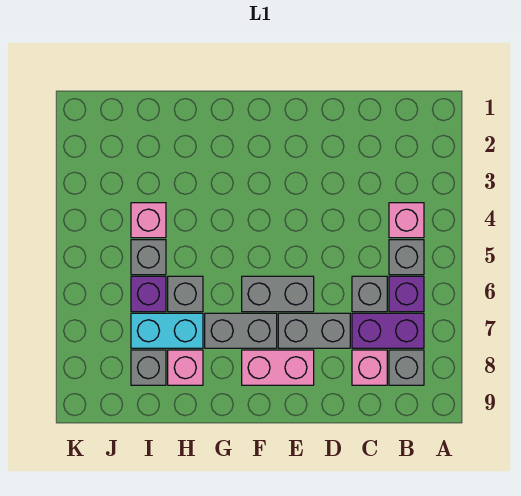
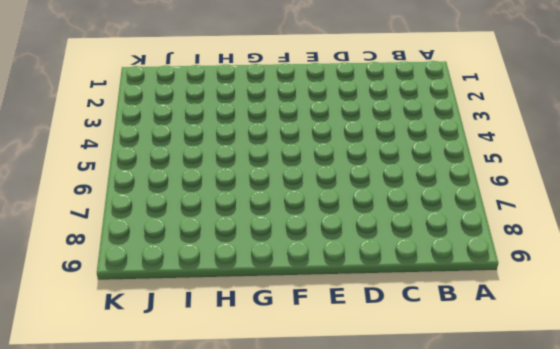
none -> pink brick B4 level 1
none -> grey brick B5 level 1
none -> purple brick B6 level 1

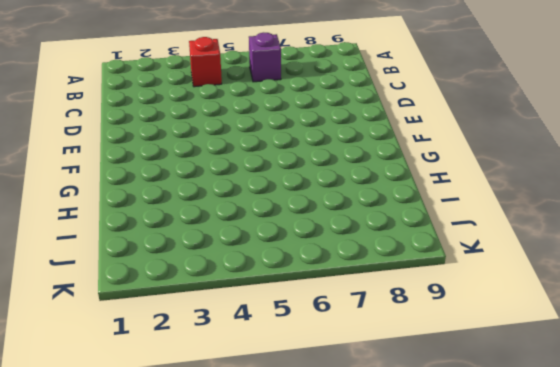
red brick B4 level 1 -> pink brick B4 level 1
none -> grey brick B5 level 1
none -> purple brick B7:C7 level 1
none -> grey brick B8 level 1

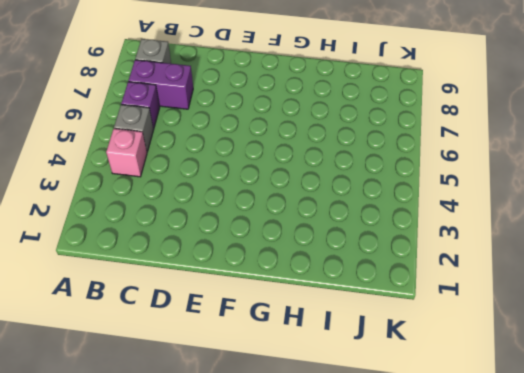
none -> grey brick C6 level 1
none -> pink brick C8 level 1
none -> grey brick D7:E7 level 1

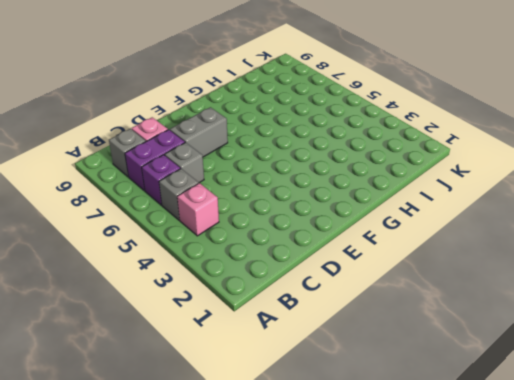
none -> grey brick E6:F6 level 1
none -> pink brick E8:F8 level 1
none -> grey brick F7:G7 level 1

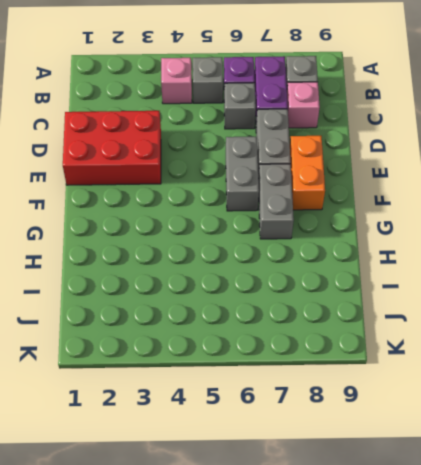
red brick D1:E3 level 1 -> none
orange brick E8:F8 level 1 -> pink brick E8:F8 level 1
none -> grey brick H6 level 1
none -> cyan brick H7:I7 level 1
none -> pink brick H8 level 1

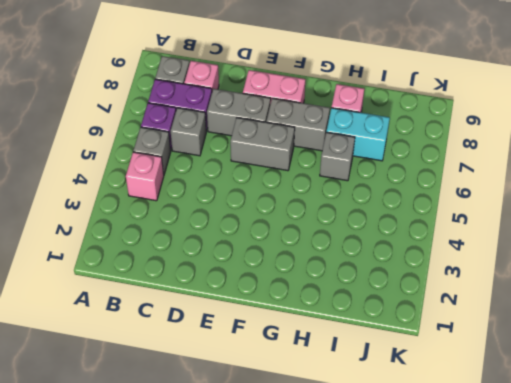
none -> pink brick I4 level 1
none -> grey brick I5 level 1
none -> purple brick I6 level 1

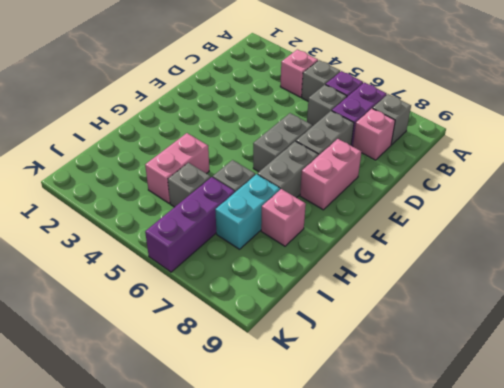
pink brick H4:I4 level 1 -> pink brick I4 level 1
purple brick I6:K6 level 1 -> purple brick I6 level 1
none -> grey brick I8 level 1

